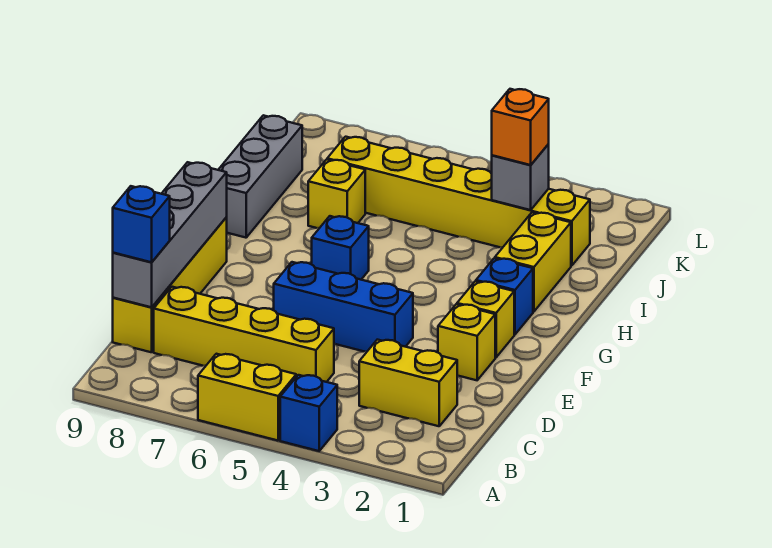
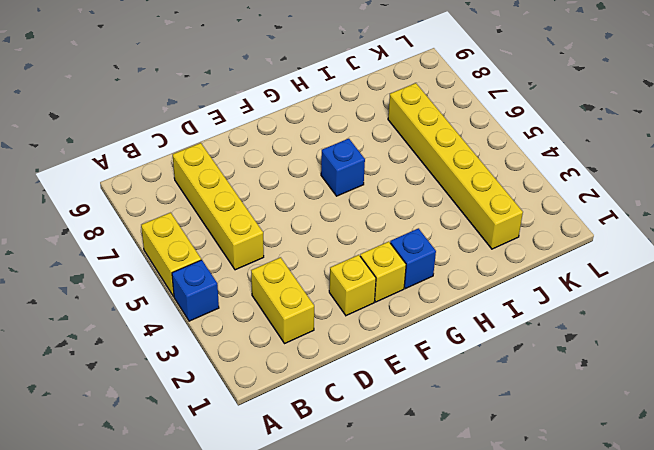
none -> yellow brick C9:F9 level 1
none -> blue brick E4:E6 level 1
none -> yellow brick H2:I2 level 1

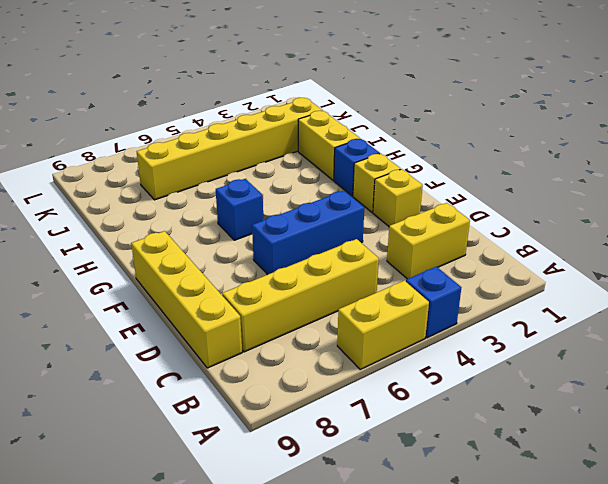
none -> grey brick H9:J9 level 1
none -> yellow brick I7 level 1
none -> grey brick C9:F9 level 2

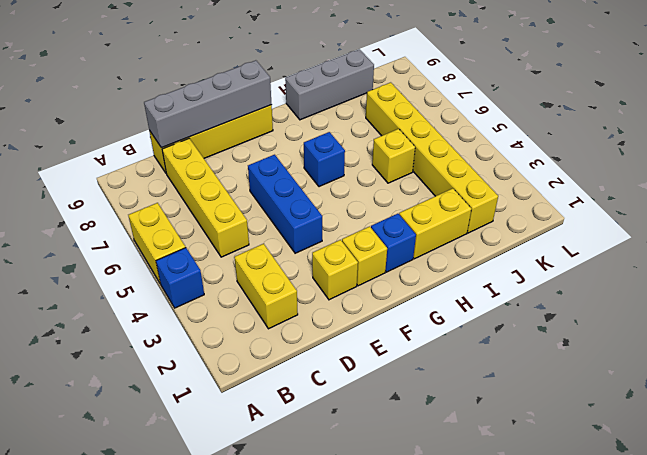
yellow brick I5 level 1 -> yellow brick I7 level 1
none -> grey brick J3 level 2
none -> blue brick C9 level 3
none -> orange brick J3 level 3

